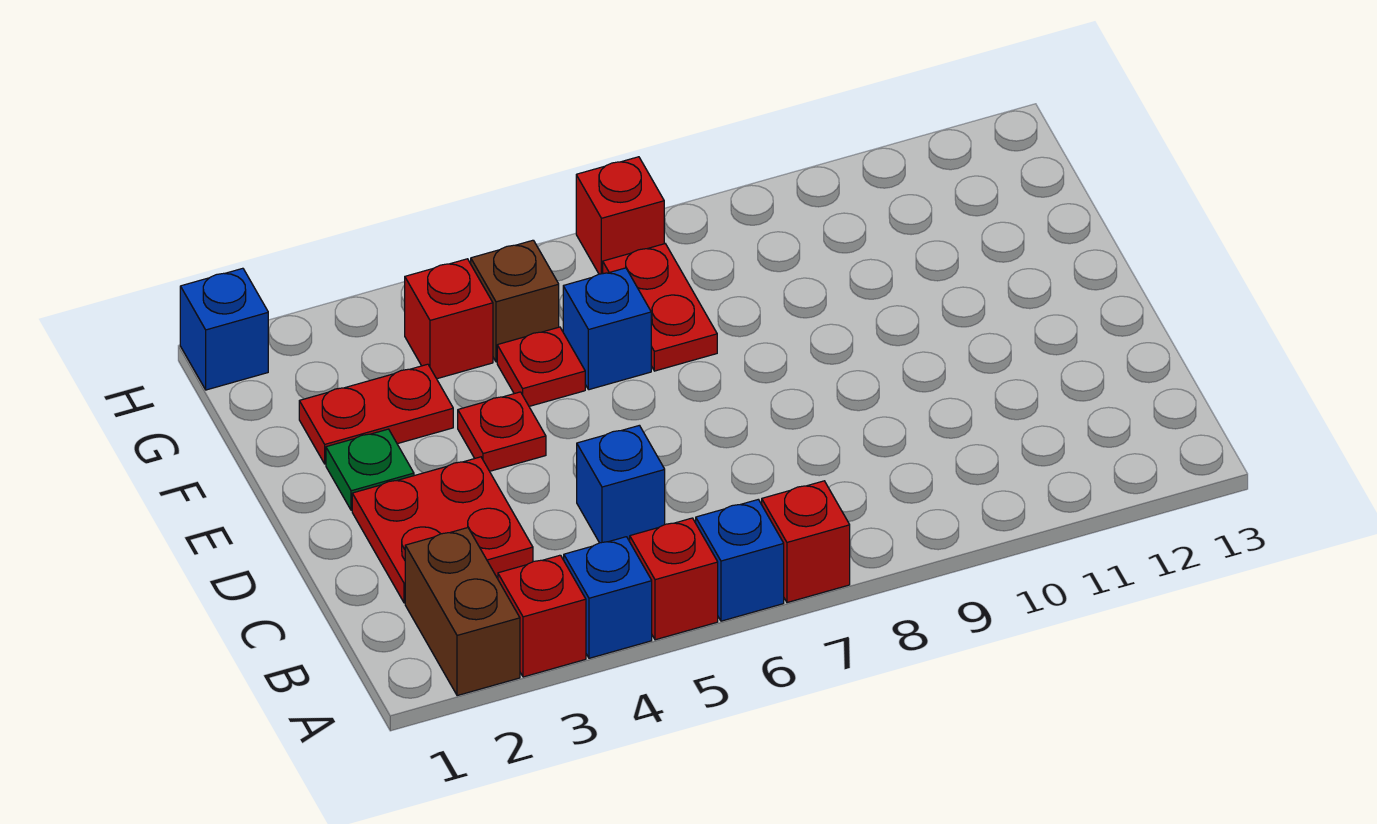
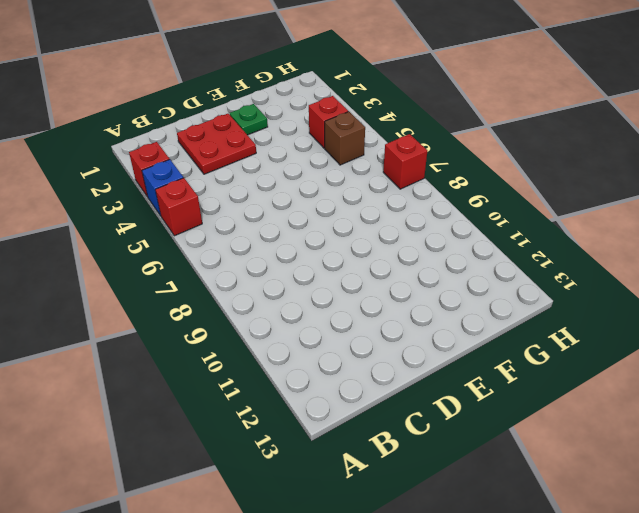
none -> brown brick A2:B2 level 1
none -> blue brick A6 level 1
none -> red brick A7 level 1

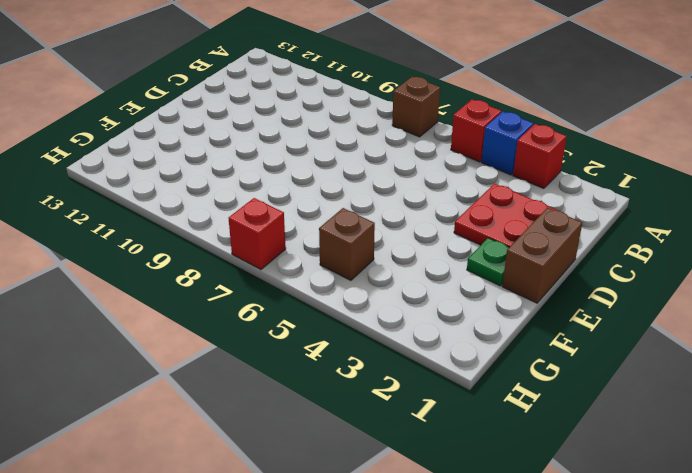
brown brick A7 level 1 -> red brick A7 level 1
brown brick D1:E1 level 1 -> brown brick A2:B2 level 1
none -> blue brick A6 level 1
none -> blue brick C5 level 1
none -> red plate E4 level 1

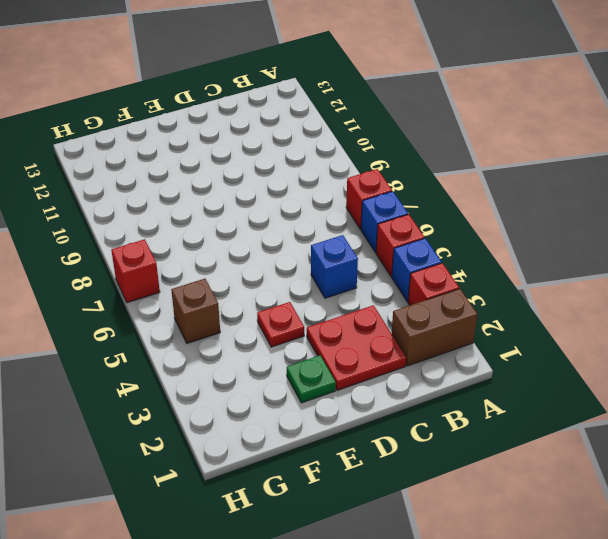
none -> red plate F2:F3 level 1
none -> red plate F5 level 1
none -> blue brick F6 level 1

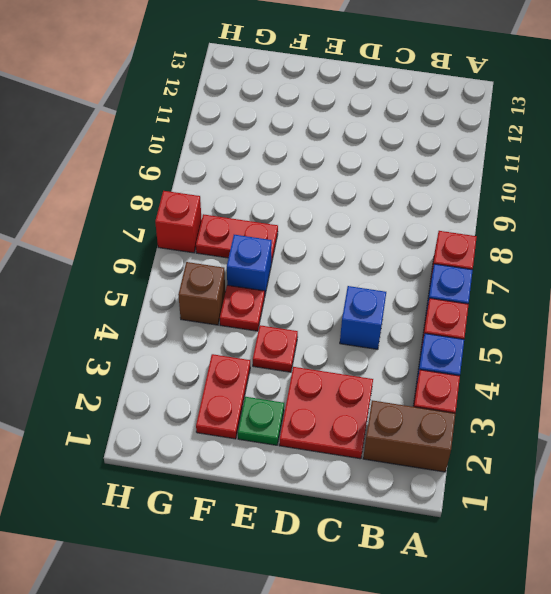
none -> red brick G4 level 1
none -> blue brick H1 level 1

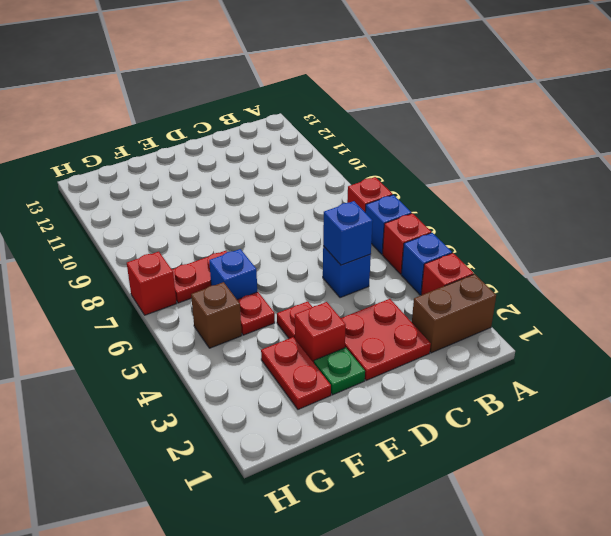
blue brick C5 level 2 -> blue brick H1 level 1
red brick E3 level 1 -> red brick G4 level 1

